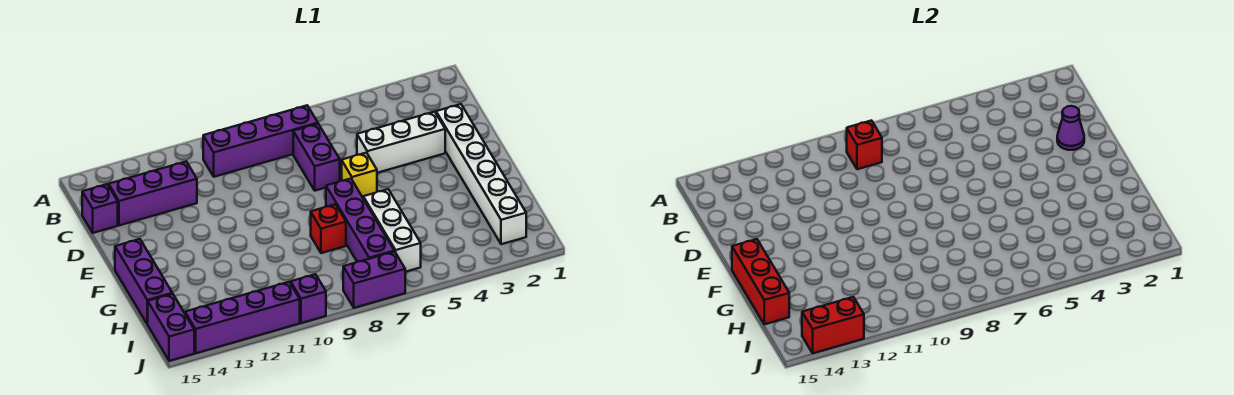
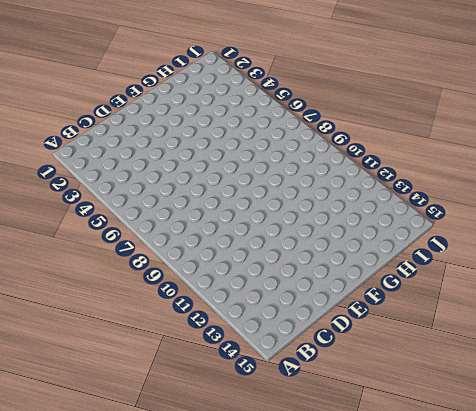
none -> purple brick B7:B10 level 1
none -> purple brick C7:D7 level 1
none -> purple brick C12:C14 level 1

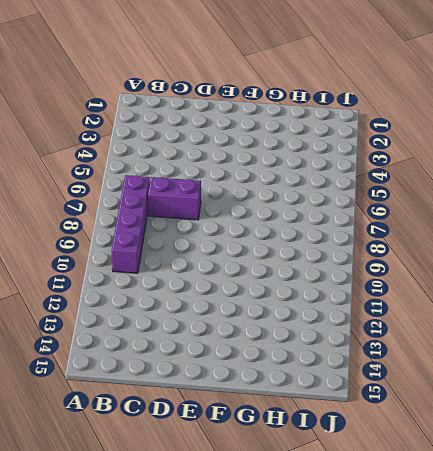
none -> purple brick C12:C14 level 1
none -> purple brick C15 level 1
none -> white brick D2:I2 level 1

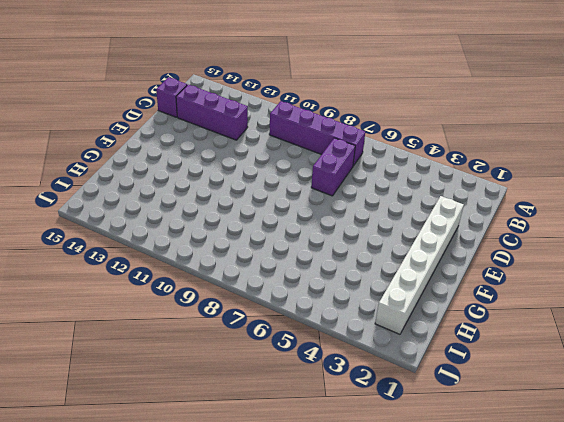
none -> white brick D3:D5 level 1
none -> yellow brick E6 level 1
none -> purple brick F7:I7 level 1

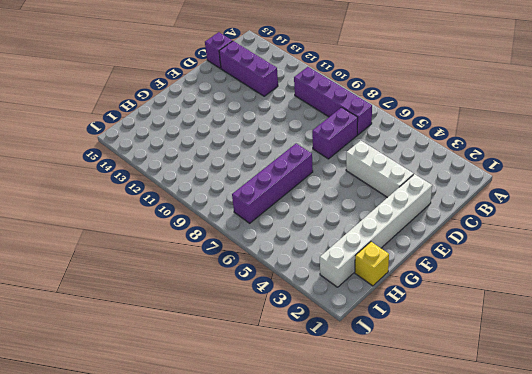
yellow brick H1 level 1 -> yellow brick E6 level 1
none -> purple brick F15:H15 level 1
none -> white brick G6:I6 level 1
none -> red brick G8 level 1

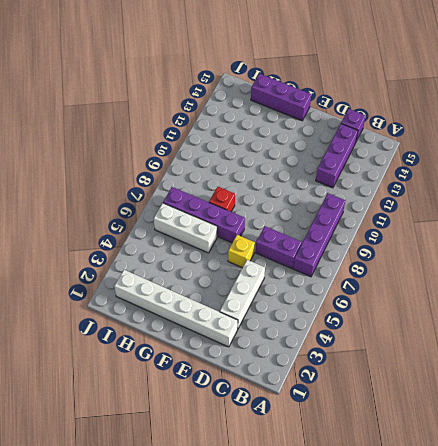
none -> purple brick I15:J15 level 1
none -> purple brick J7:J8 level 1
none -> purple brick J10 level 1

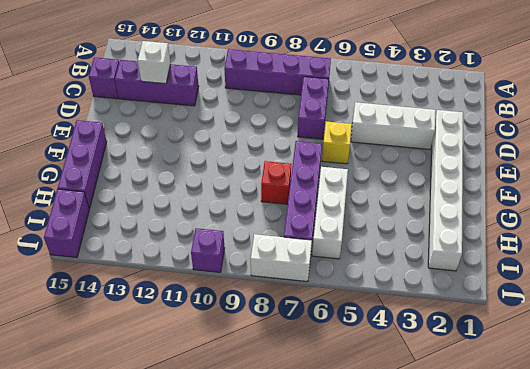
white brick C13 level 2 -> none
white brick J7:J8 level 1 -> purple brick J7:J8 level 1
none -> purple brick J11:J14 level 1
none -> red brick B9 level 2
none -> purple cone D2 level 2

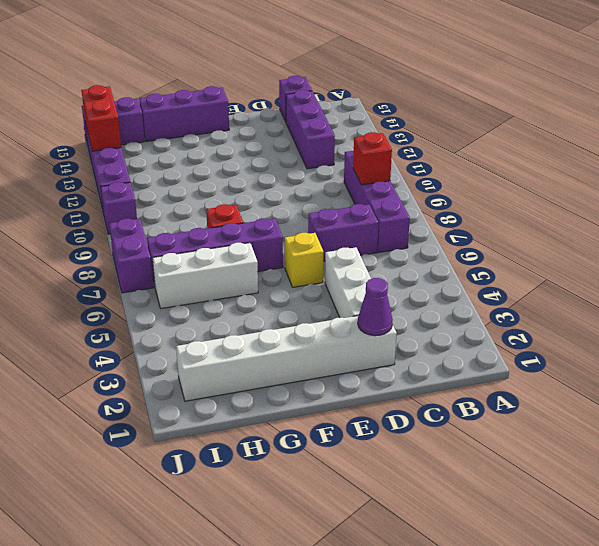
none -> red brick F15:H15 level 2

